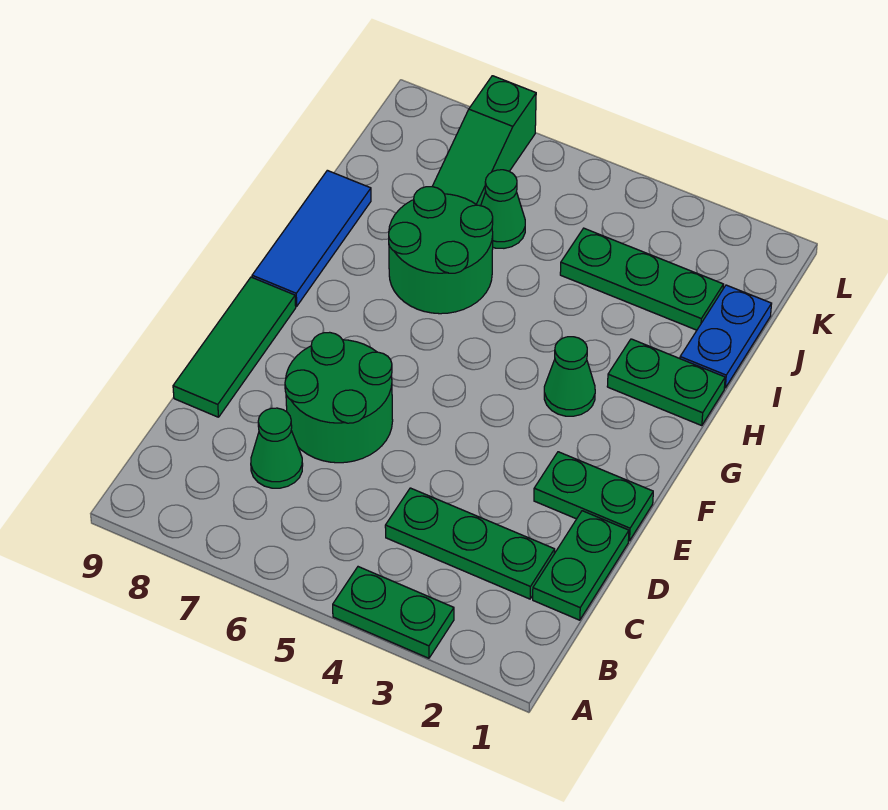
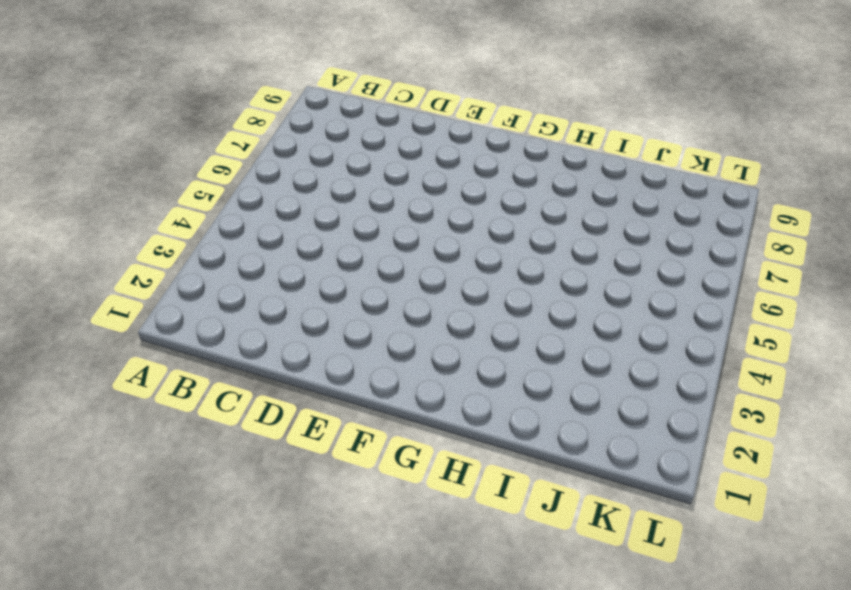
none -> green plate A3:A4 level 1
none -> green plate C1:D1 level 1
none -> green plate C2:C4 level 1

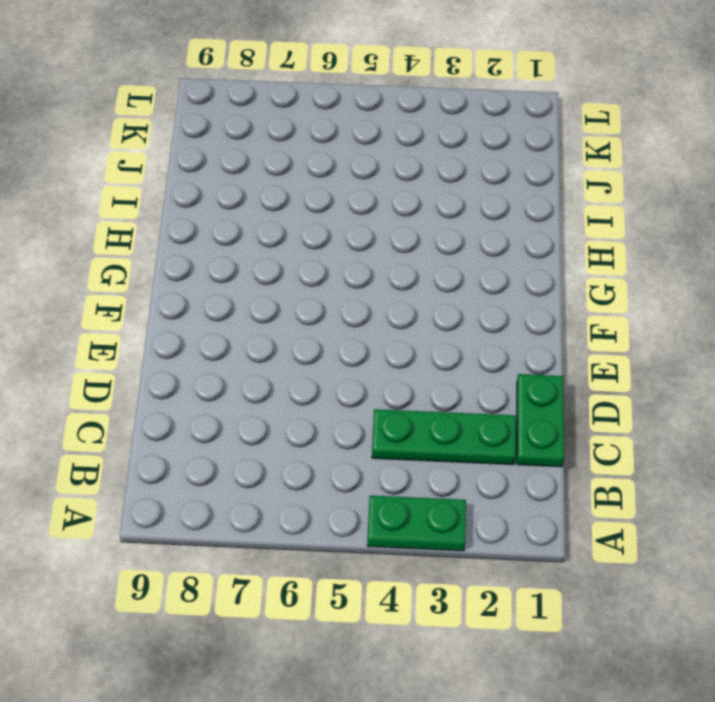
none -> green cone C7 level 1
none -> green round brick D6:E7 level 1
none -> green tile D9:F9 level 1

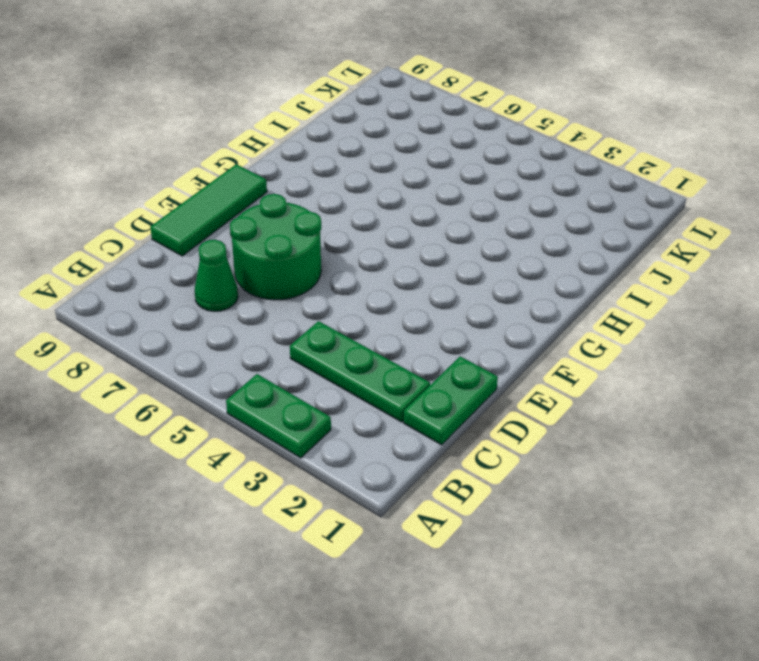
none -> green plate E1:E2 level 1
none -> green cone G3 level 1
none -> blue tile G9:I9 level 1

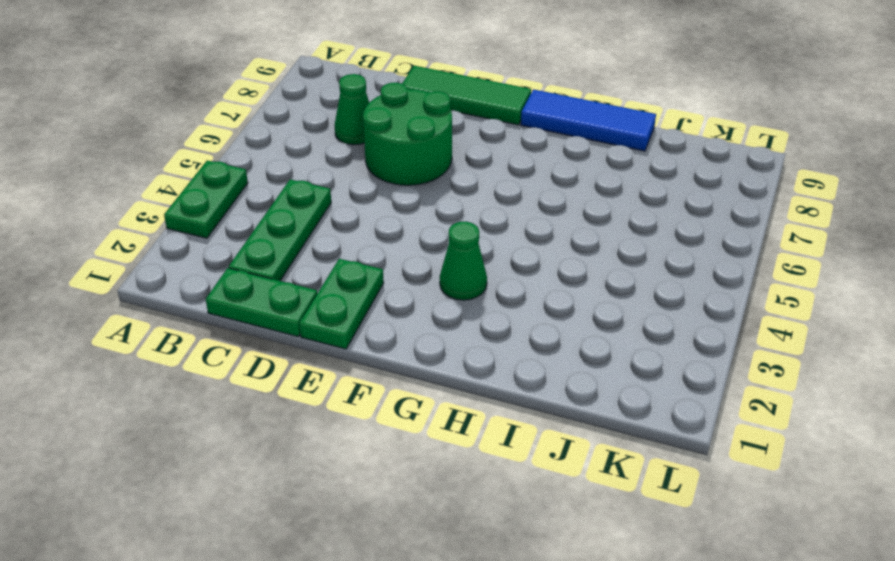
none -> green plate H1:H2 level 1
none -> green round brick H6:I7 level 1
none -> blue plate I1:J1 level 1

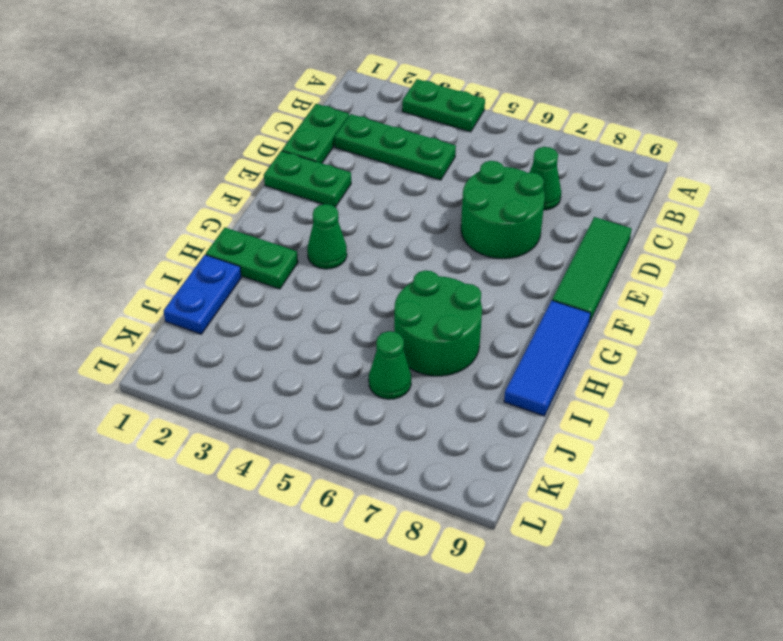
none -> green plate J2:J4 level 1
none -> green slope J7:L7 level 1 top L

